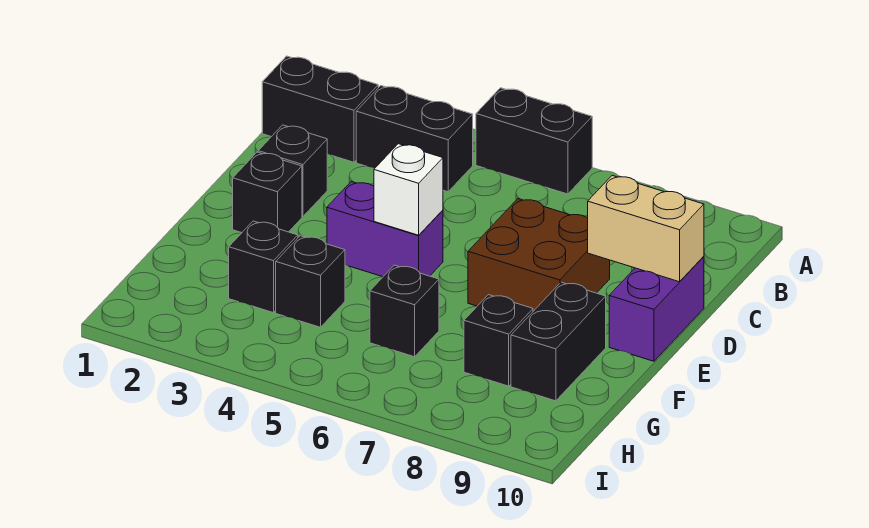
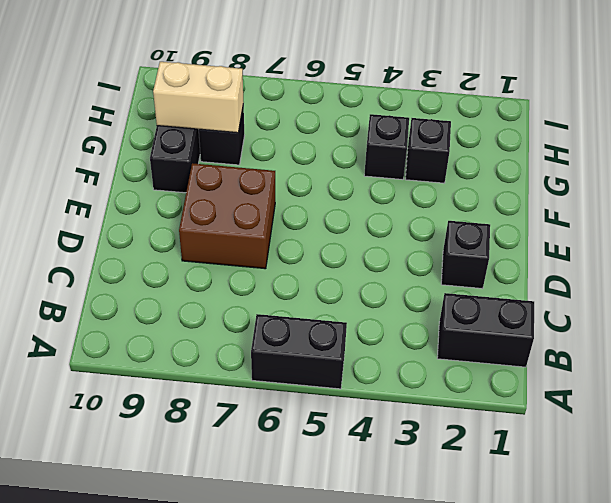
tan brick G8:G9 level 2 -> tan brick D9:D10 level 2
none -> black brick B3:B4 level 1
none -> purple brick D10:E10 level 1
none -> black brick E2 level 1

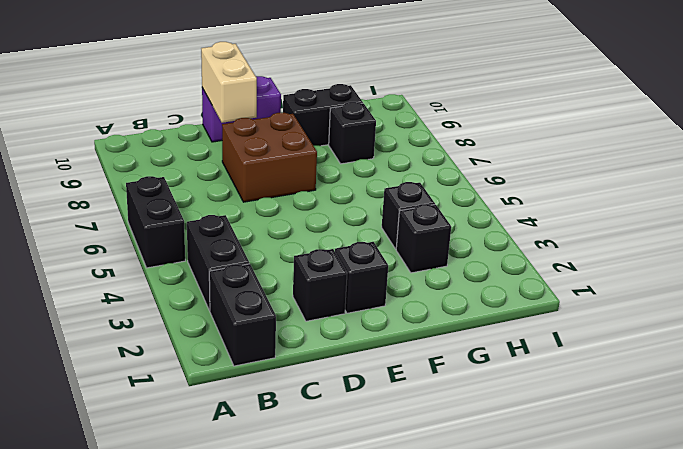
none -> purple brick E4:E5 level 1
none -> black brick G6 level 1
none -> white brick E5 level 2

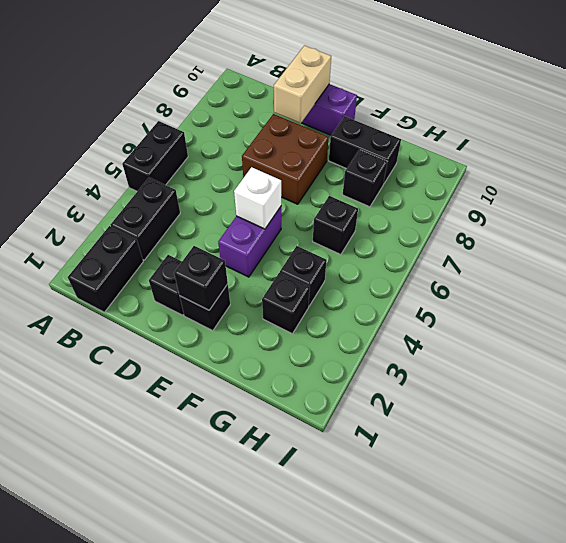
black brick E2 level 2 -> none

